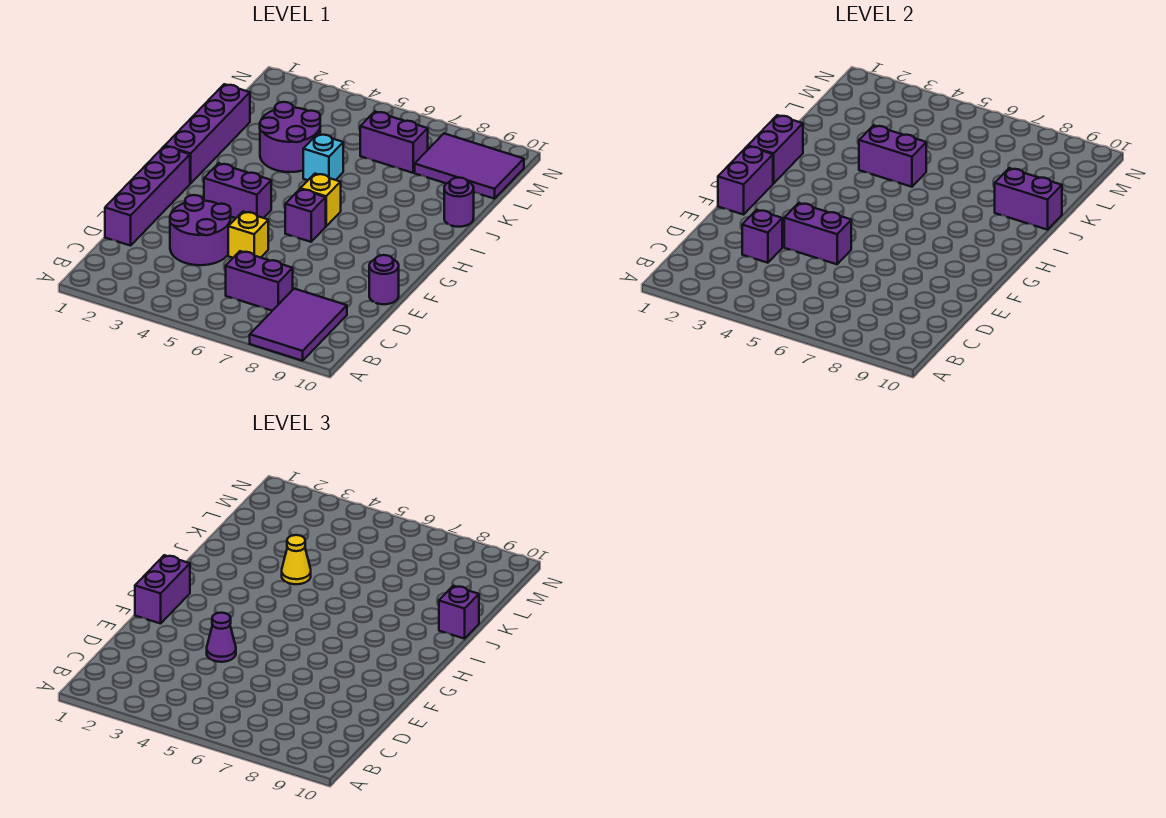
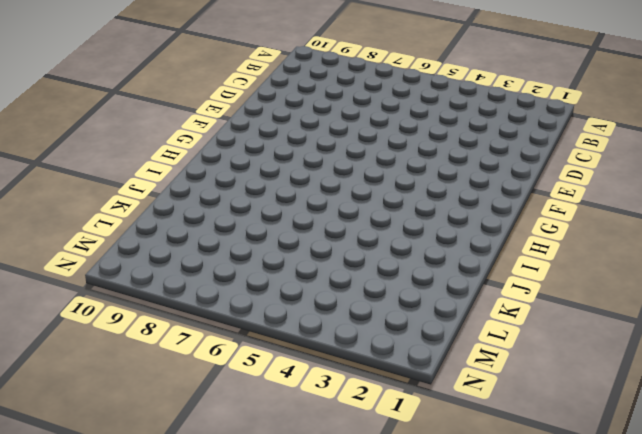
none -> purple tile A8:C9 level 1
none -> purple brick C6:C7 level 1
none -> purple brick D1:G1 level 1

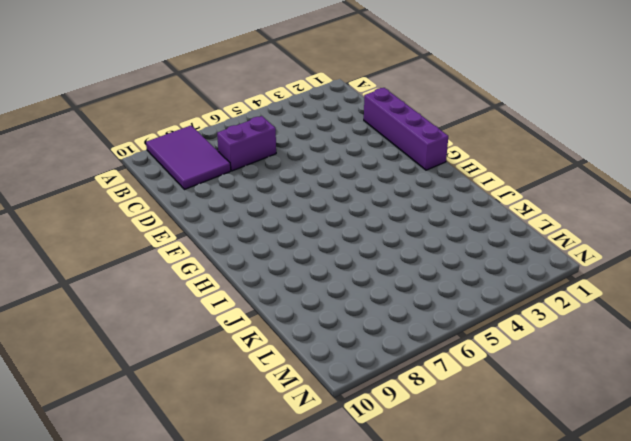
none -> purple round brick D3:E4 level 1
none -> yellow brick E5 level 1
none -> purple round brick E10 level 1

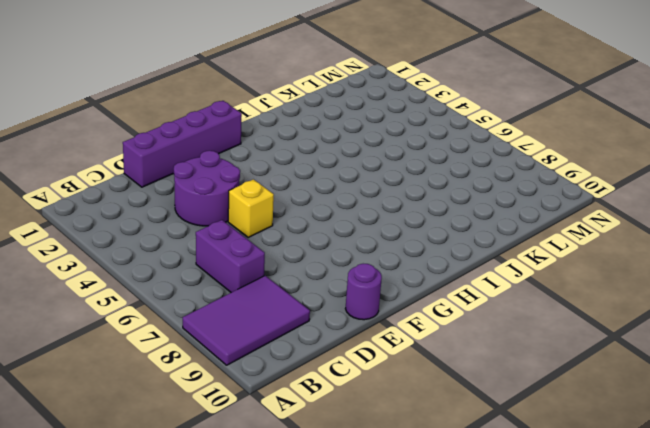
none -> purple brick G3:G4 level 1
none -> purple brick G6 level 1
none -> purple brick H1:K1 level 1

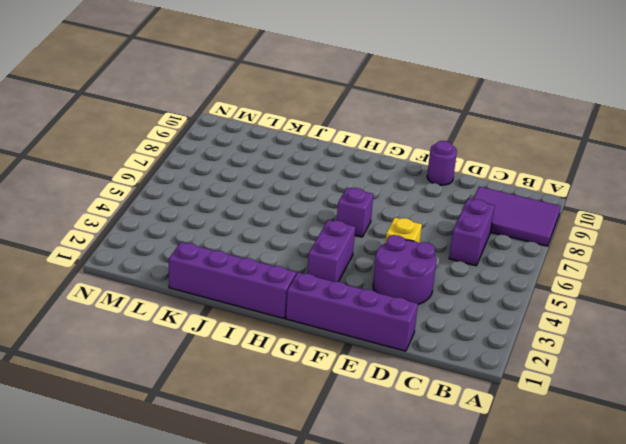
none -> yellow brick H6 level 1
none -> purple round brick J3:K4 level 1
none -> cyan brick J5 level 1

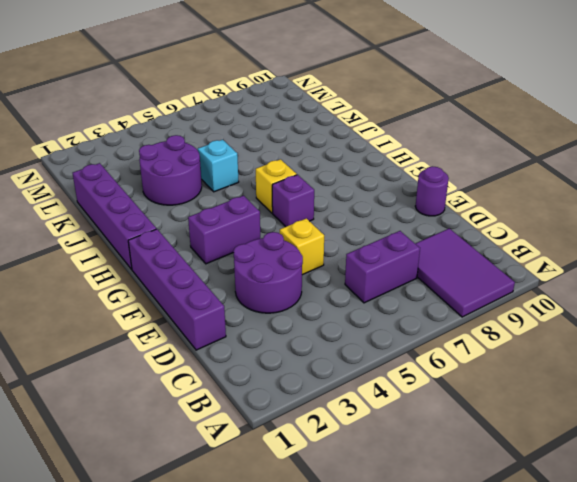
none -> purple round brick J10 level 1
none -> purple brick L6:L7 level 1
none -> purple tile L8:M10 level 1

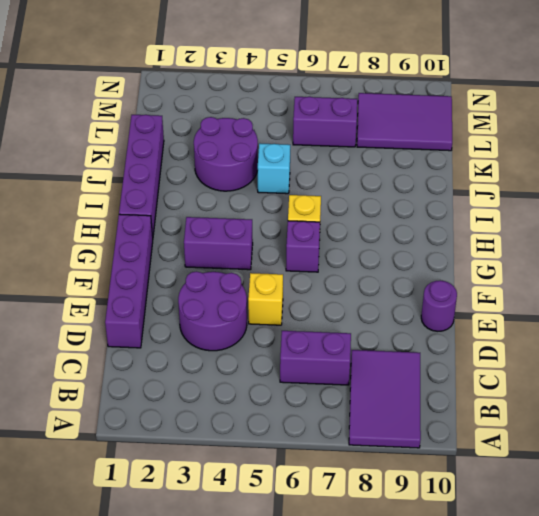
none -> purple round brick J10 level 1
none -> purple brick D3 level 2
none -> purple brick E4:E5 level 2

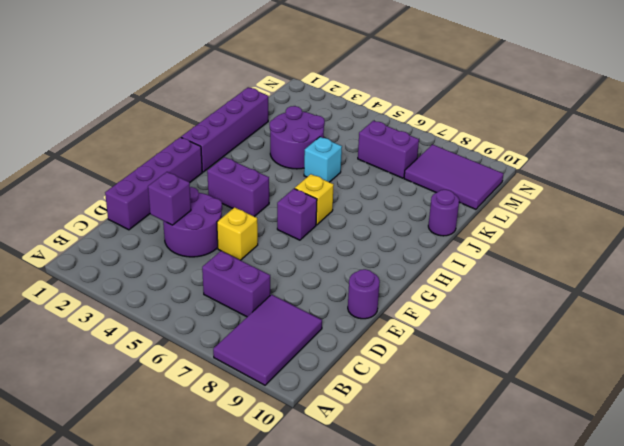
none -> purple brick E4:E5 level 2
none -> purple brick F1:G1 level 2
none -> purple brick H1:I1 level 2

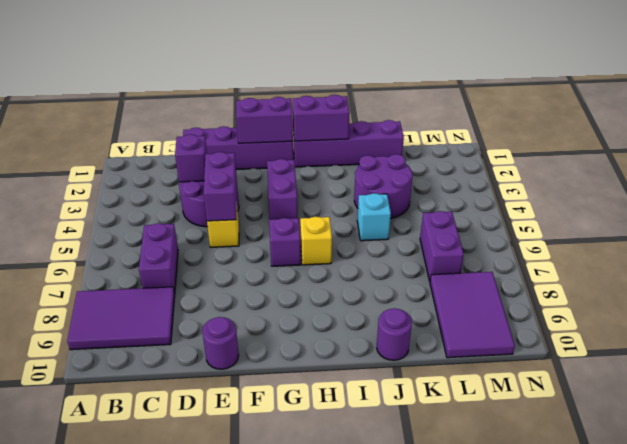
none -> purple brick J4:J5 level 2
none -> purple brick J9:J10 level 2
none -> purple cone E4 level 3

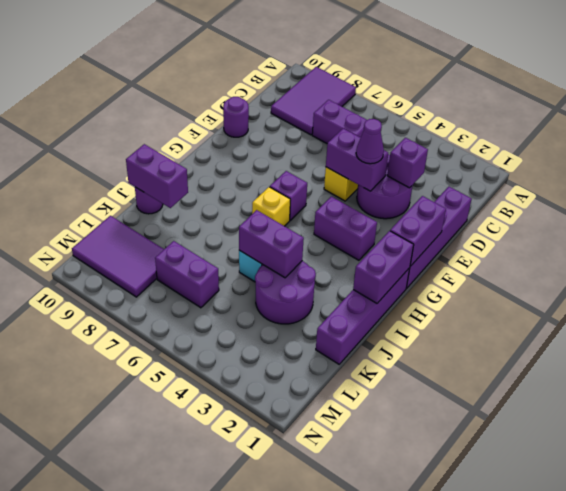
none -> purple brick F1:G1 level 3
none -> yellow cone J4 level 3
none -> purple brick J10 level 3

